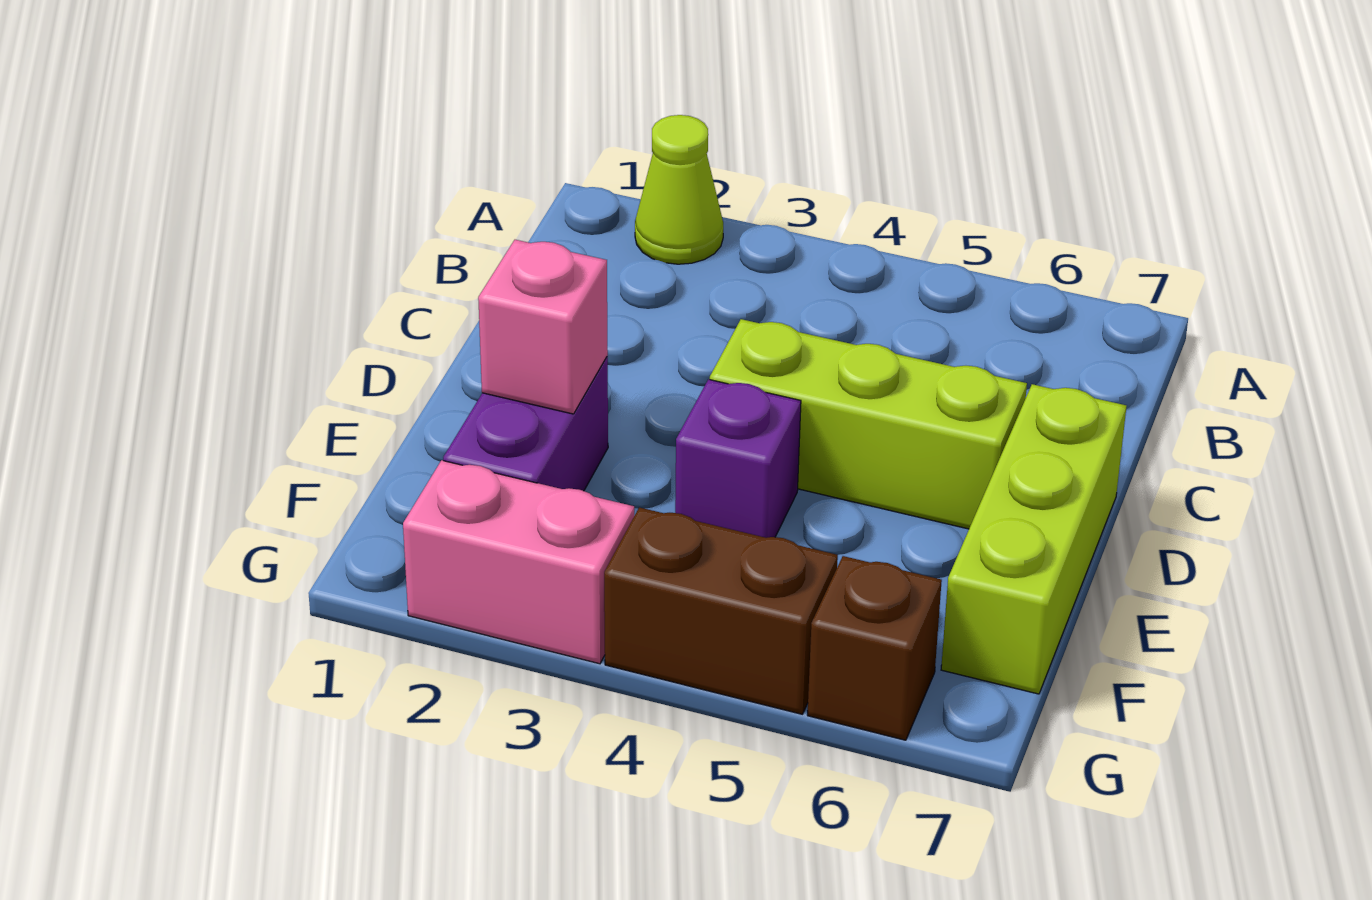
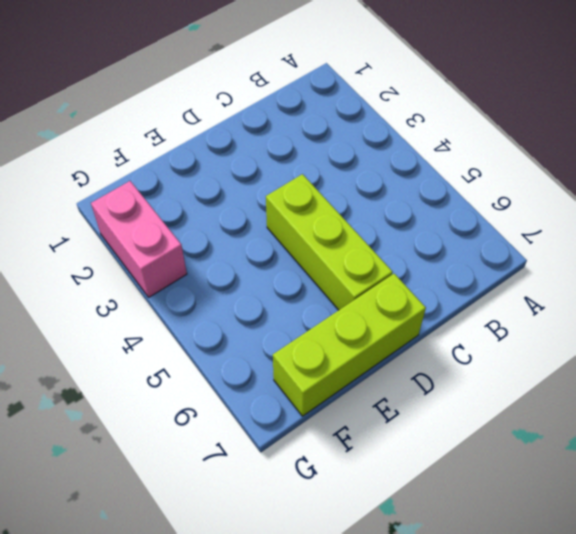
none -> lime cone A2 level 1
none -> purple brick E2:F2 level 1

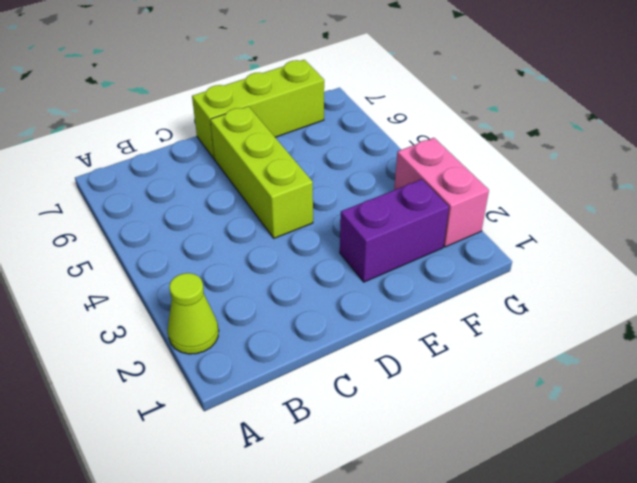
none -> purple brick E4 level 1
none -> brown brick G4:G5 level 1

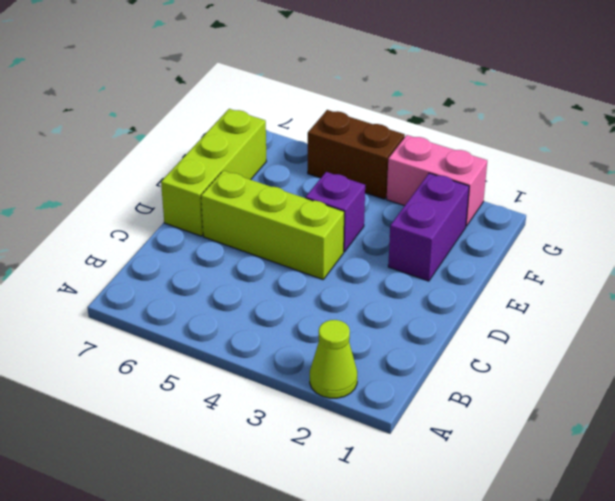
none -> brown brick G6 level 1
none -> pink brick E2 level 2

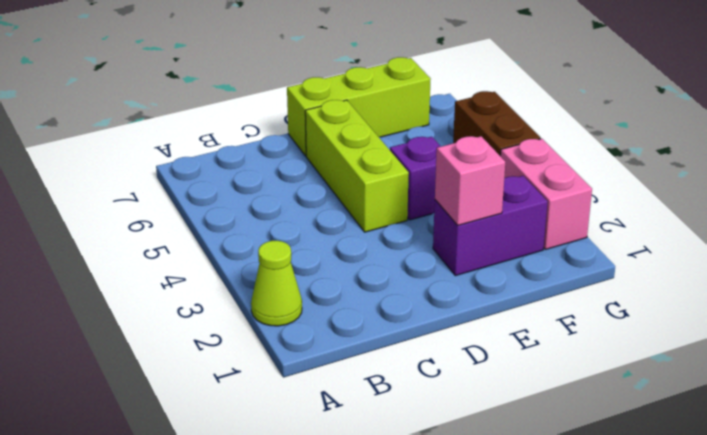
none -> brown brick G6 level 1

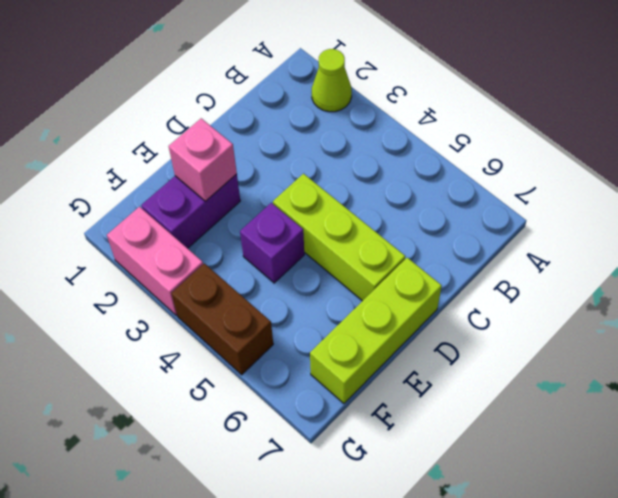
none -> brown brick G6 level 1

